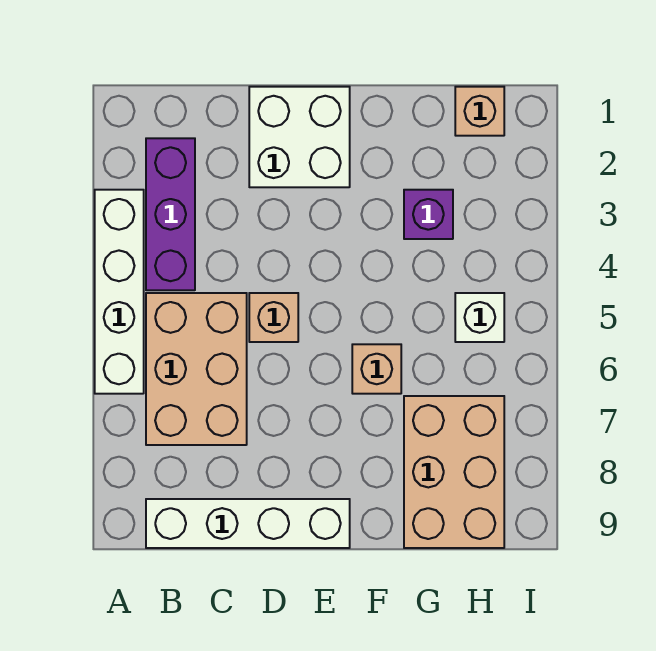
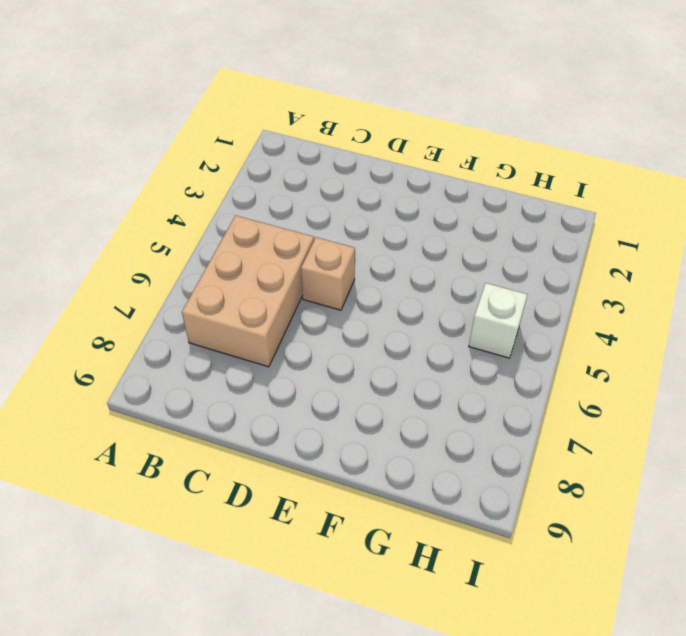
none -> white brick A3:A6 level 1
none -> purple brick B2:B4 level 1

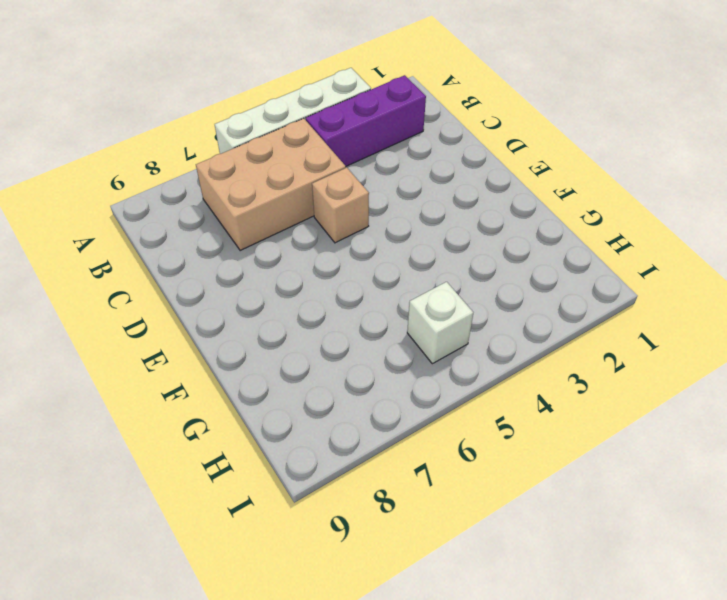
none -> white brick B9:E9 level 1
none -> white brick D1:E2 level 1

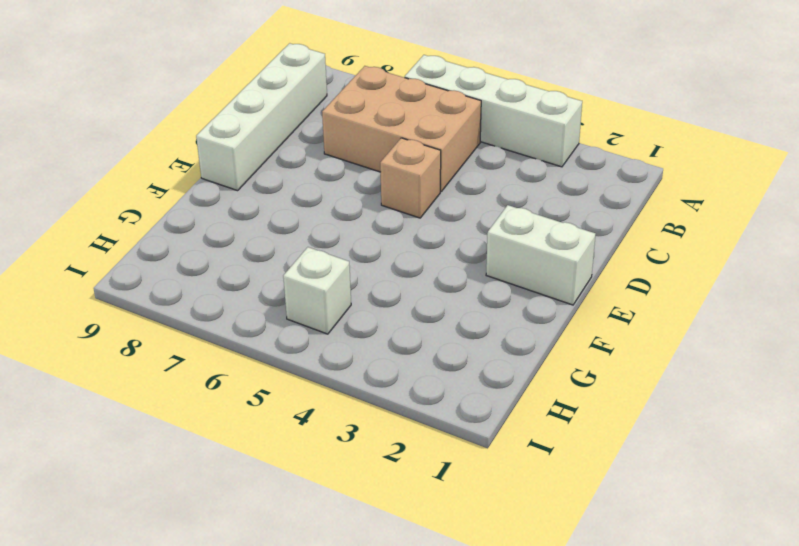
white brick E1:E2 level 1 -> white brick D1:E2 level 1
none -> purple brick B2:B4 level 1
none -> tan brick F6 level 1

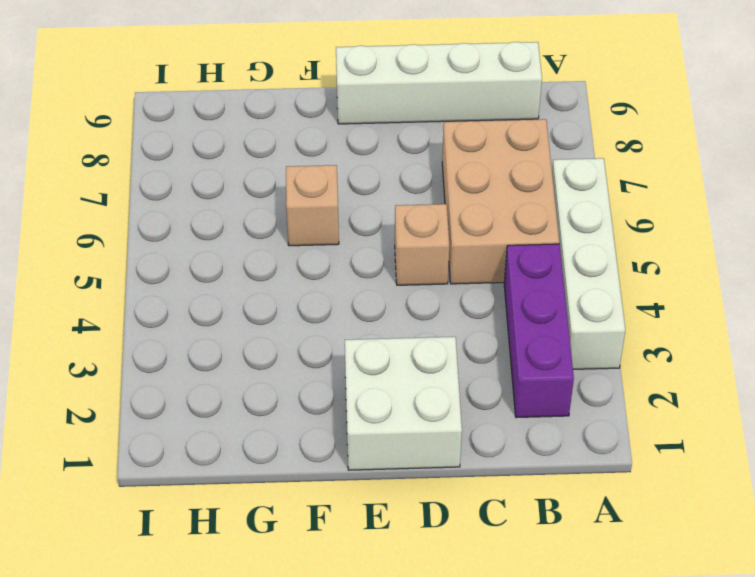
none -> purple brick G3 level 1
none -> tan brick G7:H9 level 1

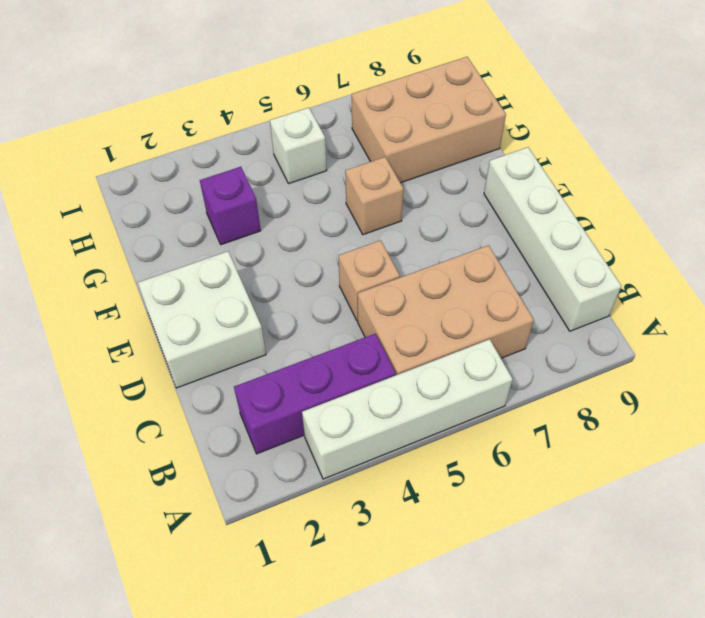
none -> tan brick H1 level 1

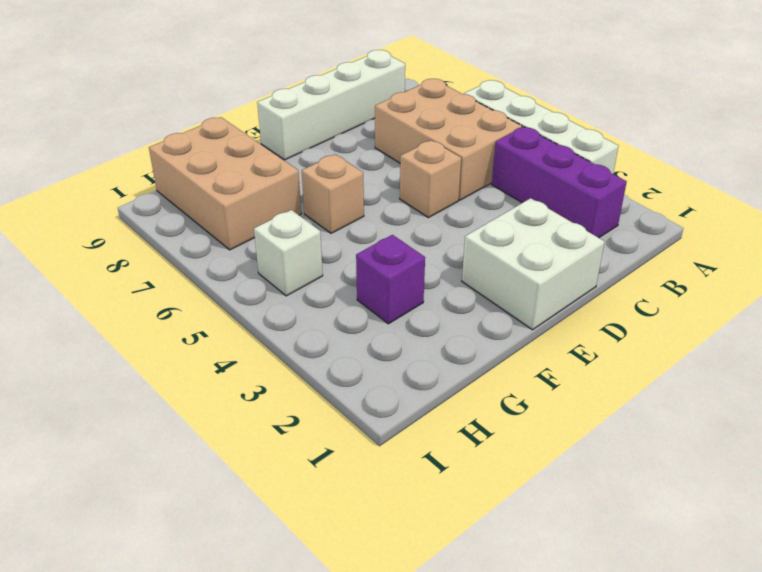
none -> tan brick H1 level 1

